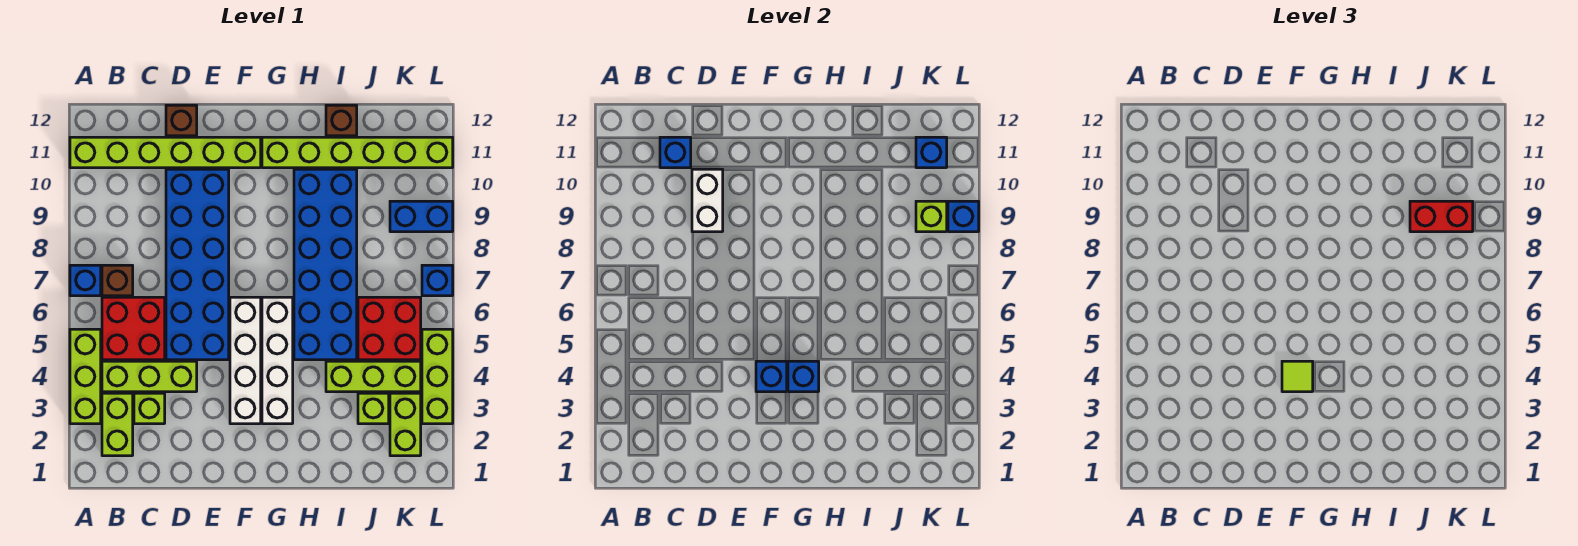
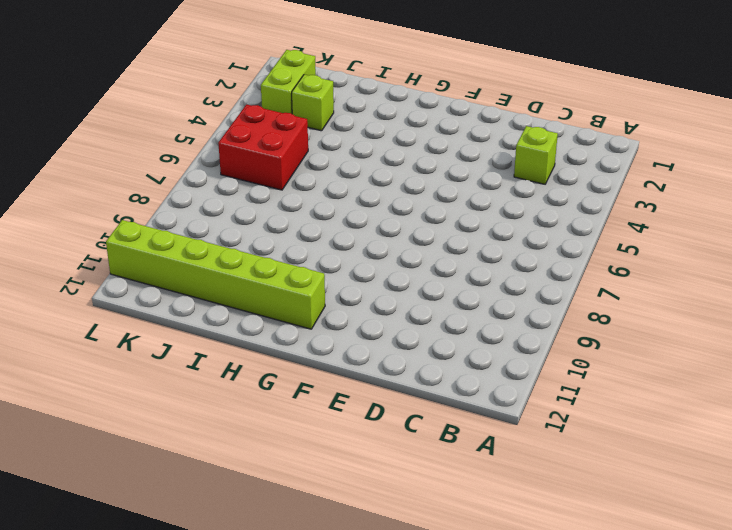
none -> lime brick A3:A5 level 1
none -> blue brick A7 level 1
none -> lime brick A11:F11 level 1
none -> lime brick B2:B3 level 1

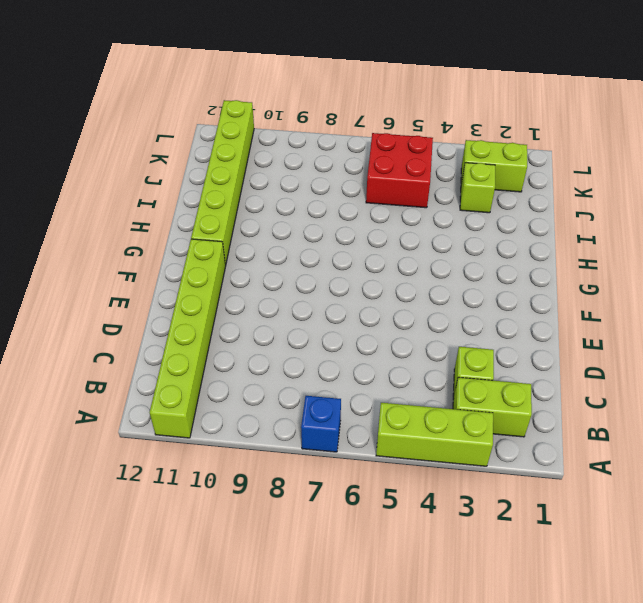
none -> lime brick B4:D4 level 1
none -> red brick B5:C6 level 1
none -> brown brick B7 level 1
none -> blue brick D5:E10 level 1

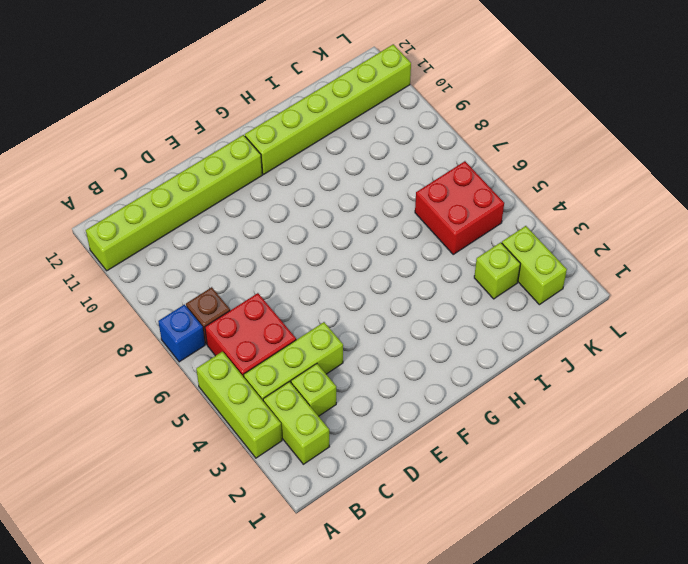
none -> blue brick D5:E10 level 1
none -> brown brick D12 level 1
none -> white brick F3:F6 level 1
none -> white brick G3:G6 level 1

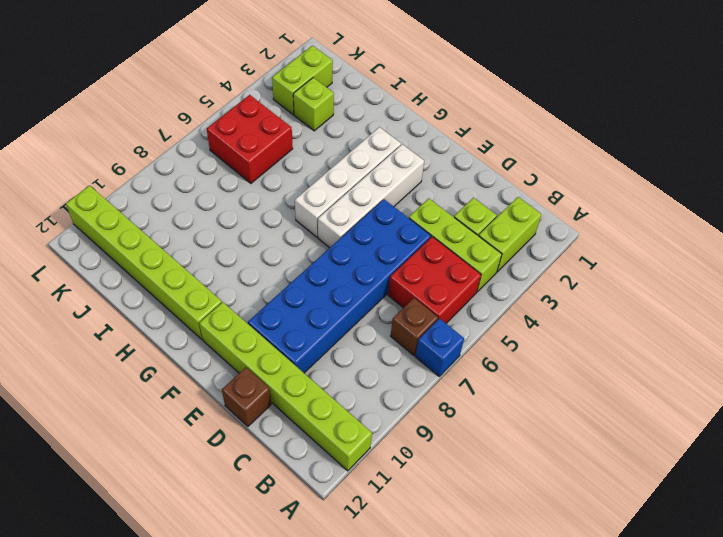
none -> lime brick A3:A5 level 1
none -> blue brick H5:I10 level 1
none -> lime brick I4:K4 level 1
none -> brown brick I12 level 1

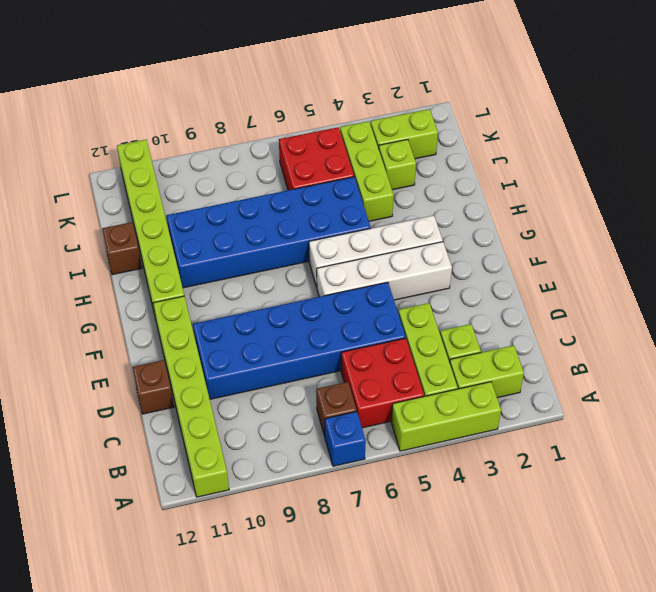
none -> blue brick K9:L9 level 1
none -> lime brick L3:L5 level 1
none -> blue brick L7 level 1
none -> blue brick C11 level 2

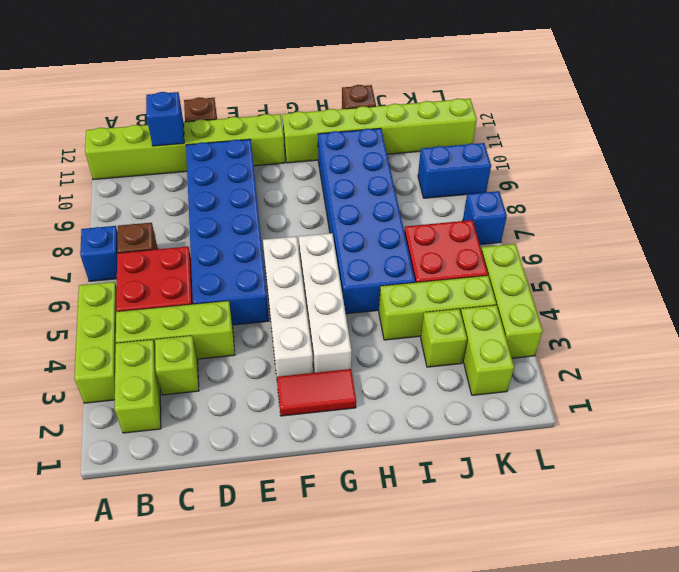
red tile F2:G2 level 1 -> none
none -> white brick D9:D10 level 2
none -> blue brick F4 level 2
none -> blue brick G4 level 2
none -> lime brick K9 level 2

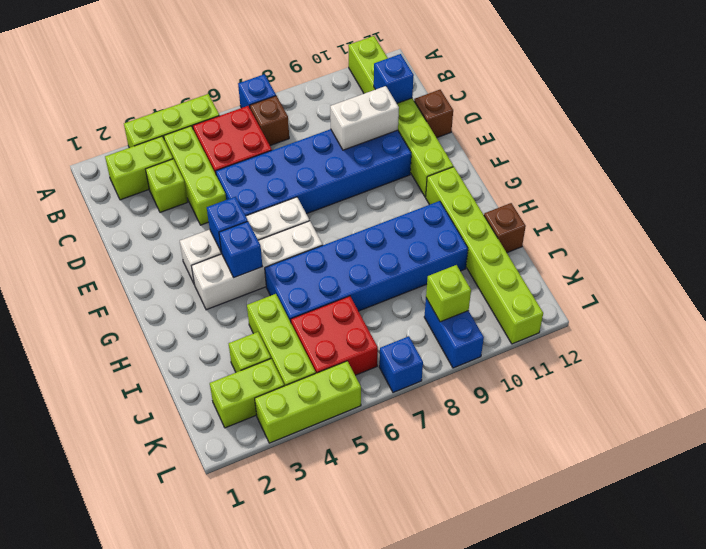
none -> blue brick K11 level 2
none -> blue brick L9 level 2
none -> lime tile F4 level 3
none -> red brick J9:K9 level 3

